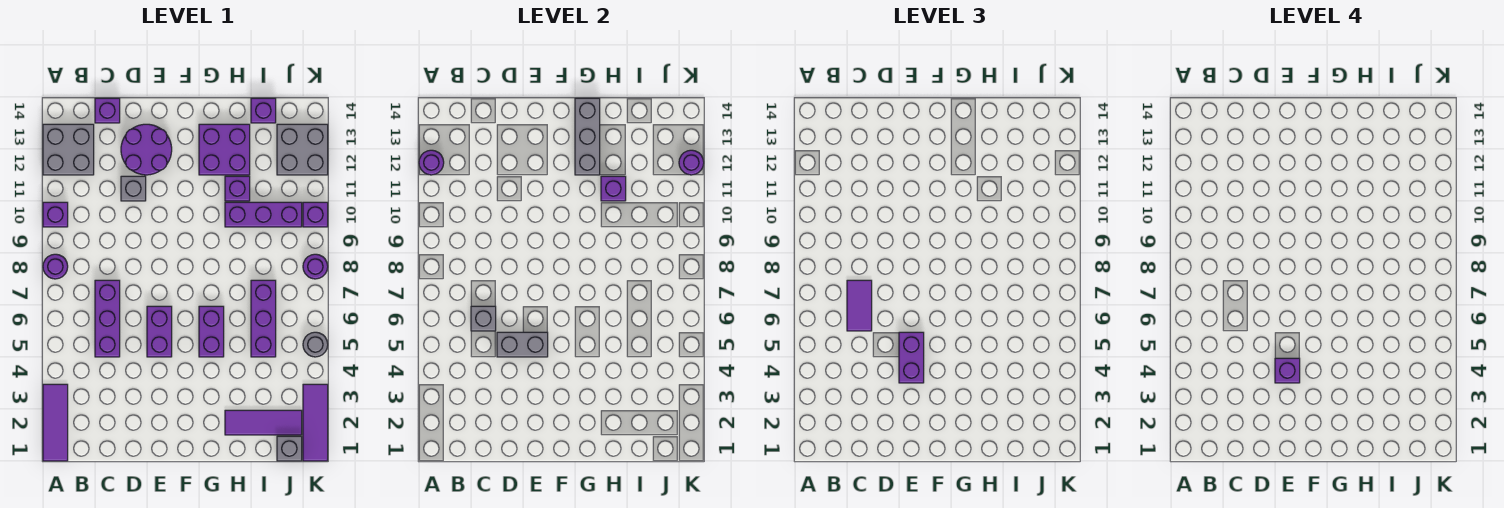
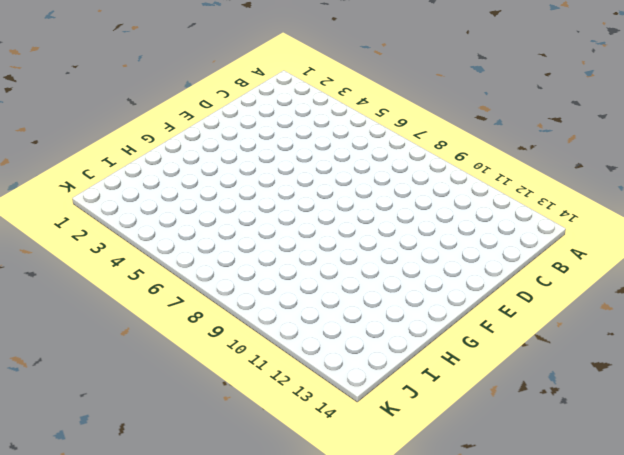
none -> purple tile A1:A3 level 1
none -> purple round brick A8 level 1
none -> purple brick A10 level 1
none -> grey brick A12:B13 level 1

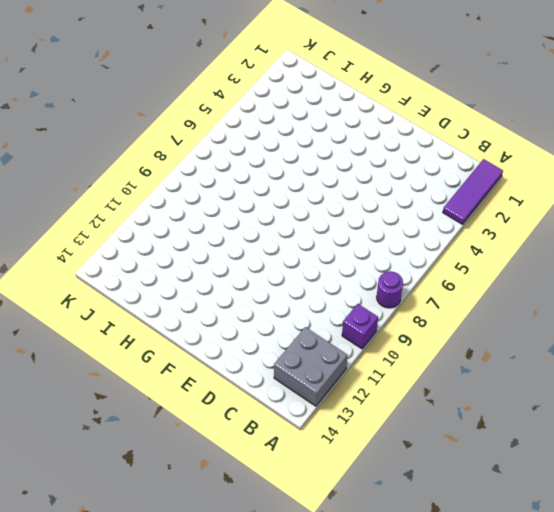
none -> purple brick C5:C7 level 1
none -> purple brick C14 level 1
none -> grey brick D11 level 1
none -> purple round brick D12:E13 level 1

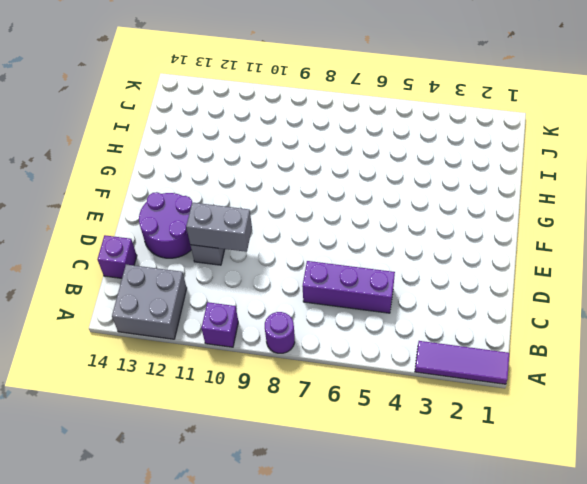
grey brick D10:D11 level 2 -> grey brick D5:E5 level 2
none -> purple brick E5:E6 level 1
none -> purple brick G5:G6 level 1
none -> purple brick G12:H13 level 1
none -> purple tile H2:J2 level 1

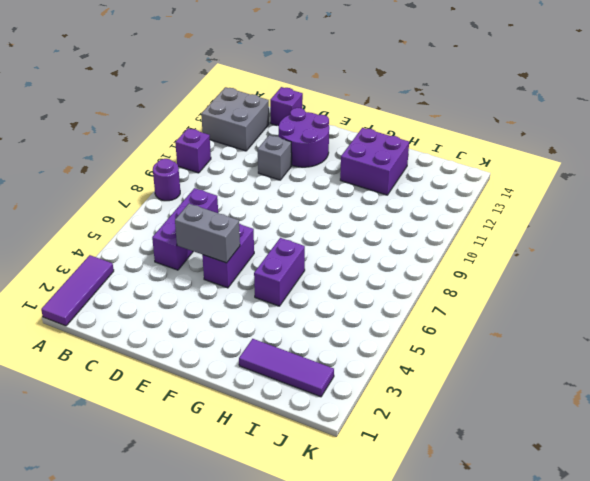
none -> purple brick H10:J10 level 1
none -> purple brick H11 level 1
none -> purple brick I5:I7 level 1
none -> purple brick I14 level 1

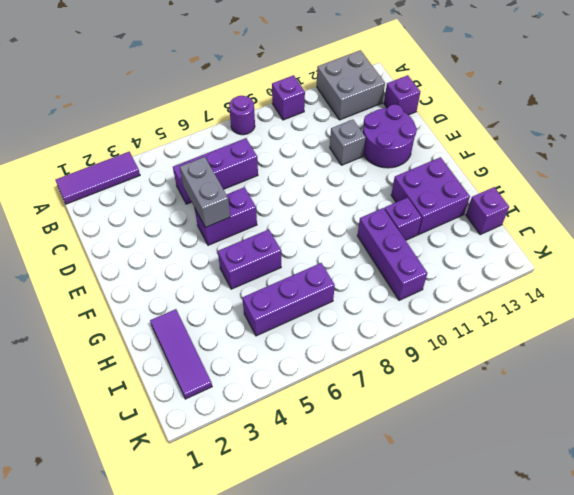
none -> grey brick J1 level 1
none -> grey brick J12:K13 level 1
none -> purple tile K1:K3 level 1
none -> grey round brick K5 level 1

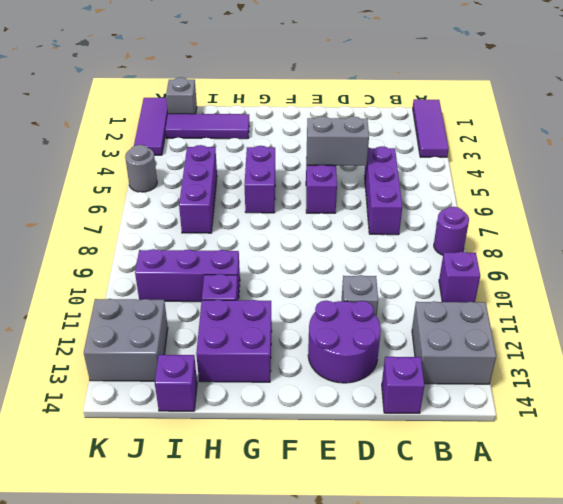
none -> purple round brick K8 level 1
none -> purple brick K10 level 1
none -> purple round brick A12 level 2
none -> grey brick C6 level 2

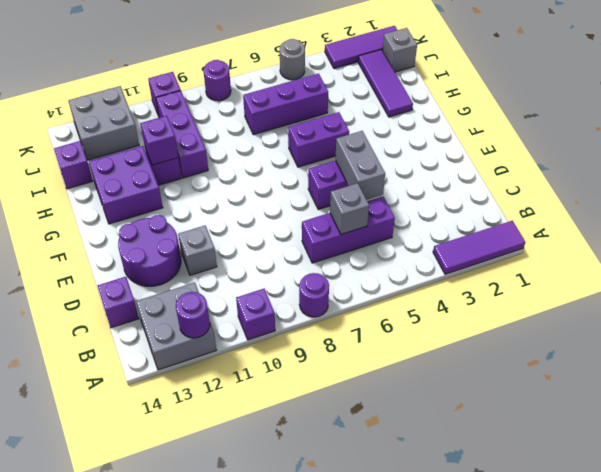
none -> grey brick G12:G14 level 2
none -> purple round brick K12 level 2
none -> purple tile C6:C7 level 3
none -> purple brick E4:E5 level 3

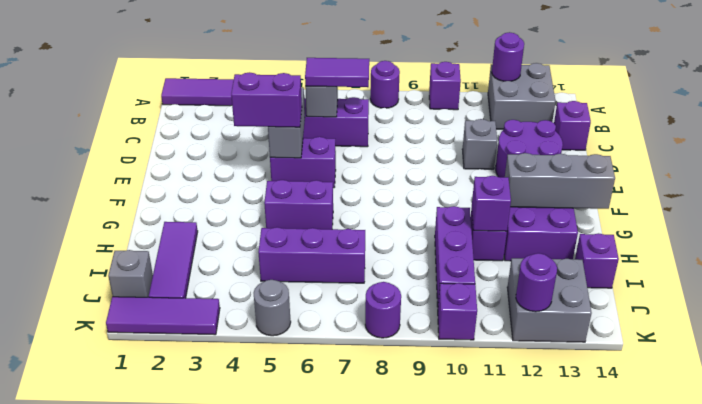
none -> purple brick E4 level 4

